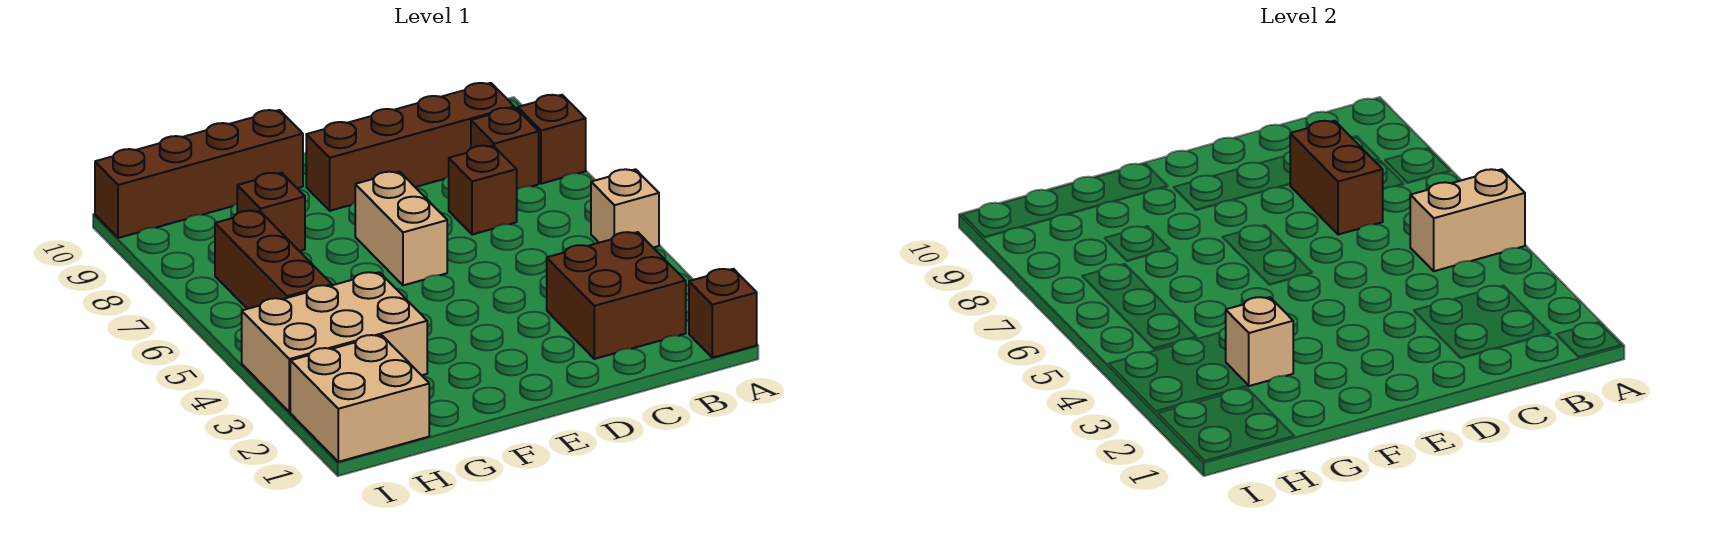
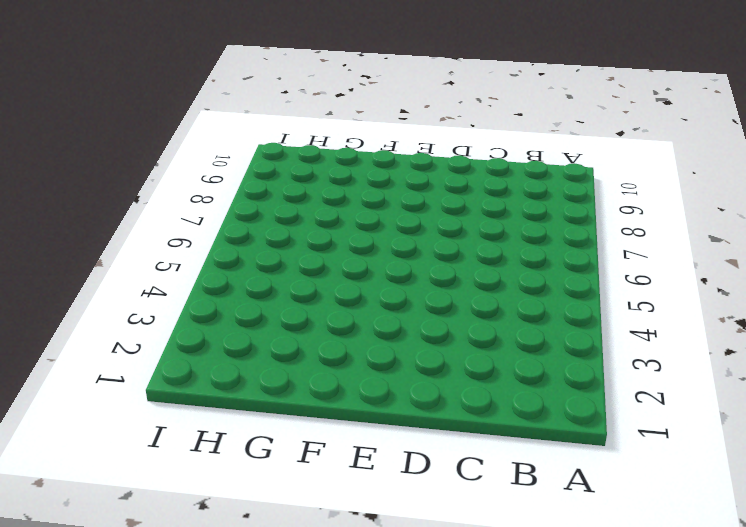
none -> brown brick A1 level 1
none -> tan brick A5 level 1
none -> brown brick A8 level 1

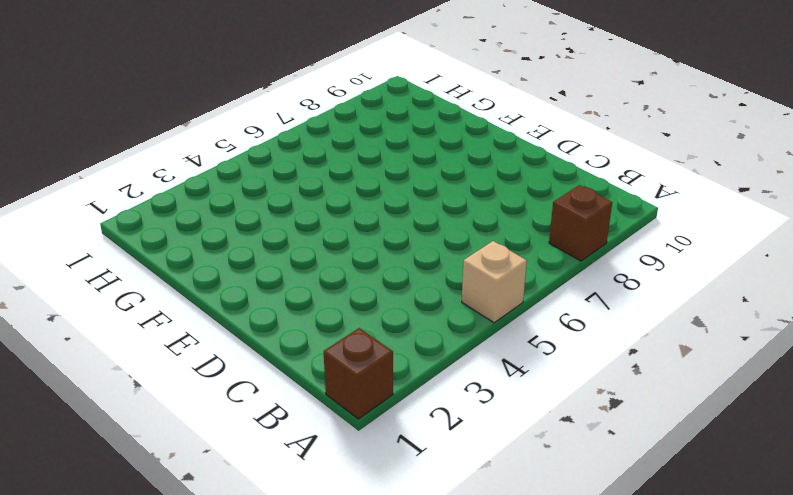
none -> brown brick B2:C3 level 1
none -> brown brick B8 level 1
none -> brown brick B9:E9 level 1

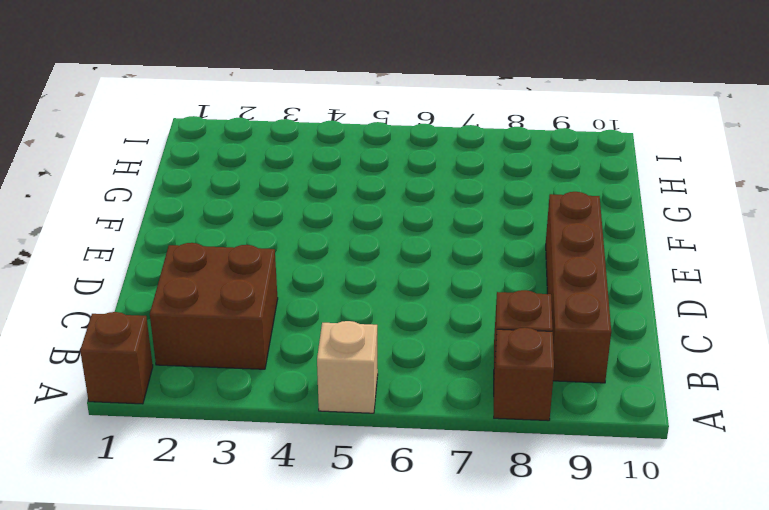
none -> brown brick C7 level 1
none -> tan brick E6:E7 level 1
none -> brown brick F10:I10 level 1

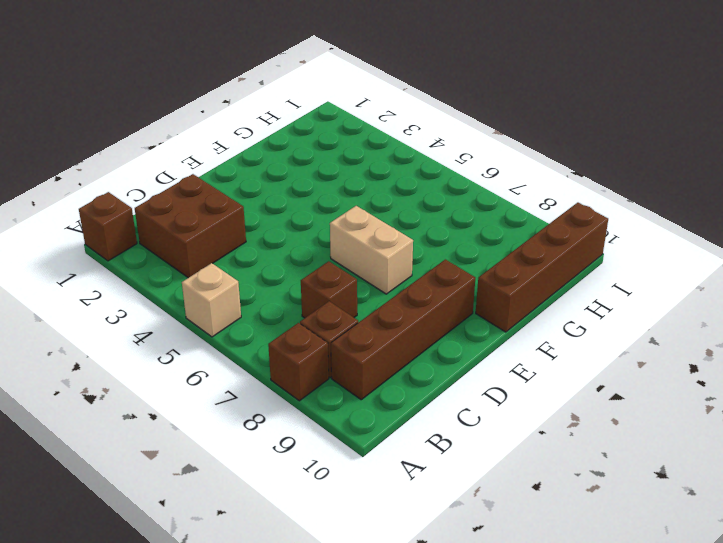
none -> tan brick G3:I4 level 1
none -> brown brick G8 level 1
none -> tan brick H1:I2 level 1

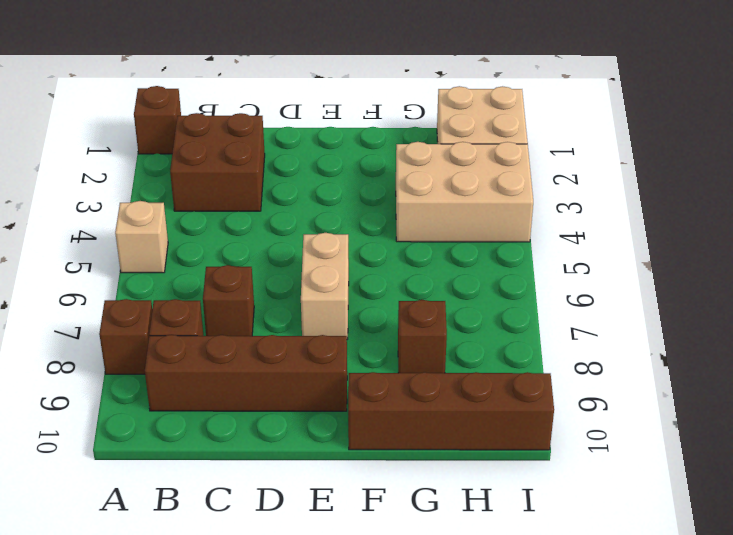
none -> brown brick H5:H7 level 1
none -> tan brick A5:B5 level 2
none -> brown brick C7:C8 level 2

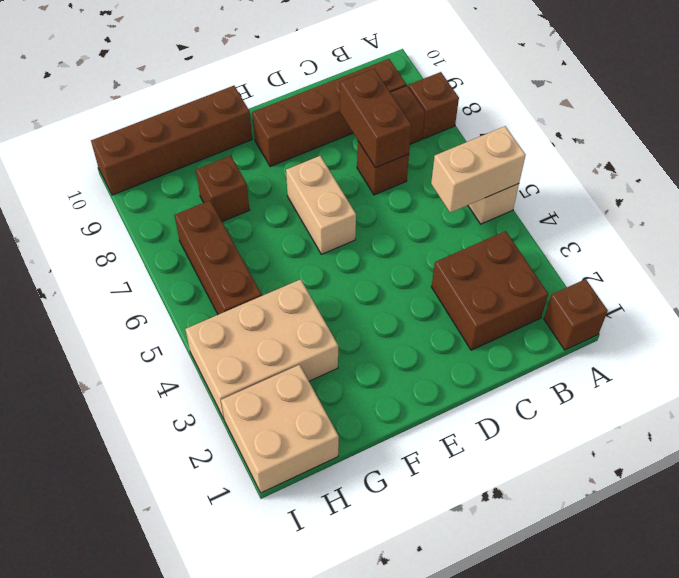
none -> tan brick G3 level 2

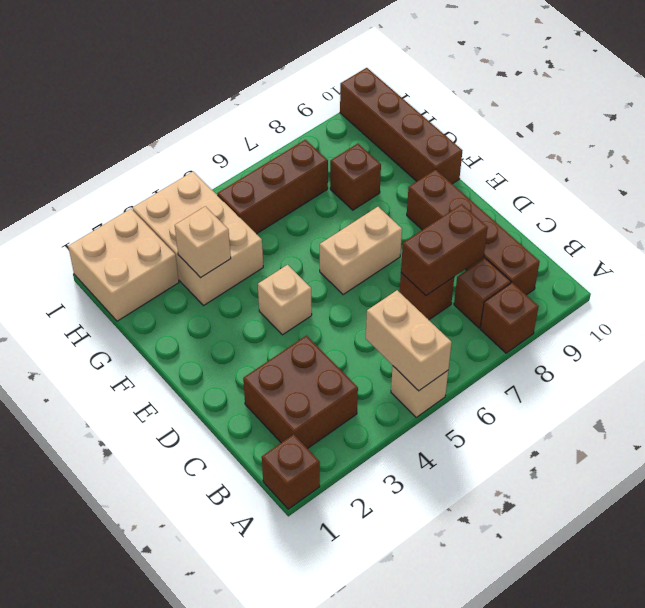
tan brick E4 level 1 -> none

